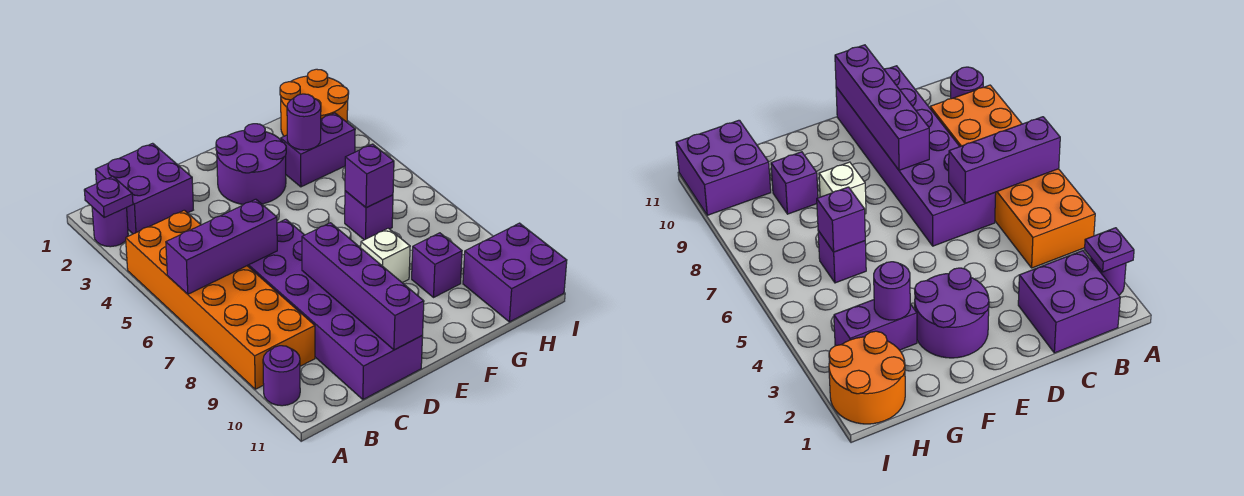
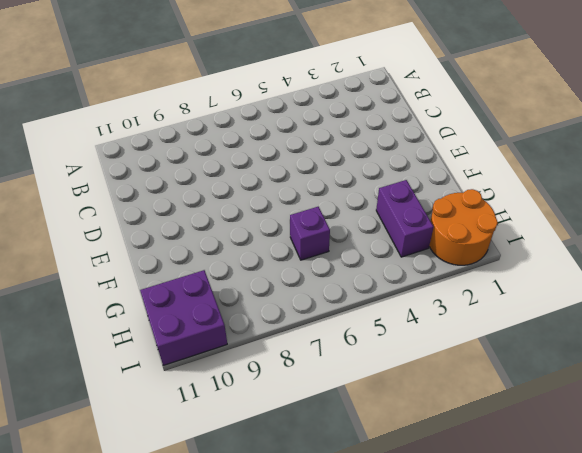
none -> purple round brick A2 level 1
none -> orange brick A4:B9 level 1
none -> purple round brick A10 level 1

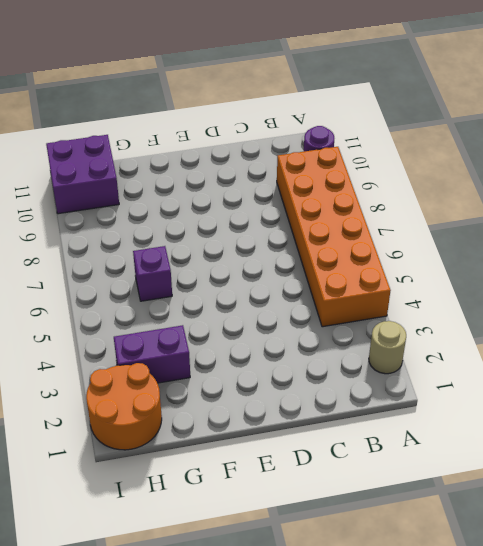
tan round brick A2 level 1 -> purple round brick A2 level 1
none -> purple brick B1:C2 level 1
none -> purple brick C6:D11 level 1
none -> purple round brick E2:F3 level 1

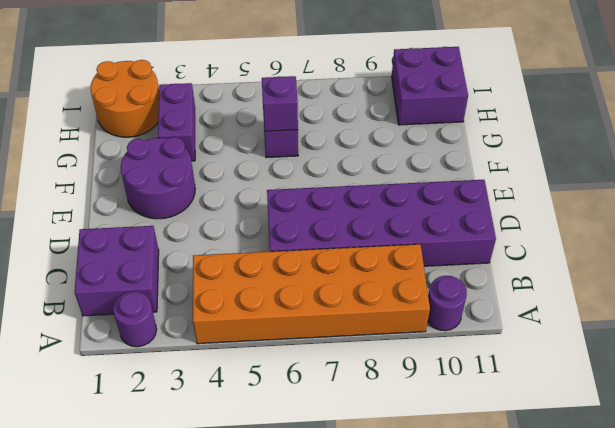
none -> white brick F8 level 1
none -> purple brick G9 level 1
none -> purple plate A2 level 2

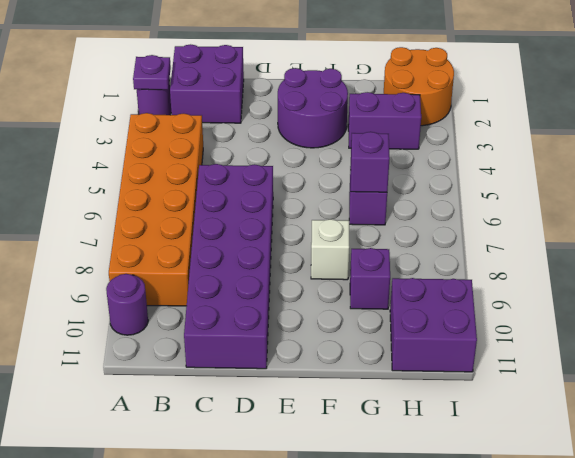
none -> purple brick A6:C6 level 2
none -> purple brick D8:D11 level 2
none -> purple round brick G3 level 2

